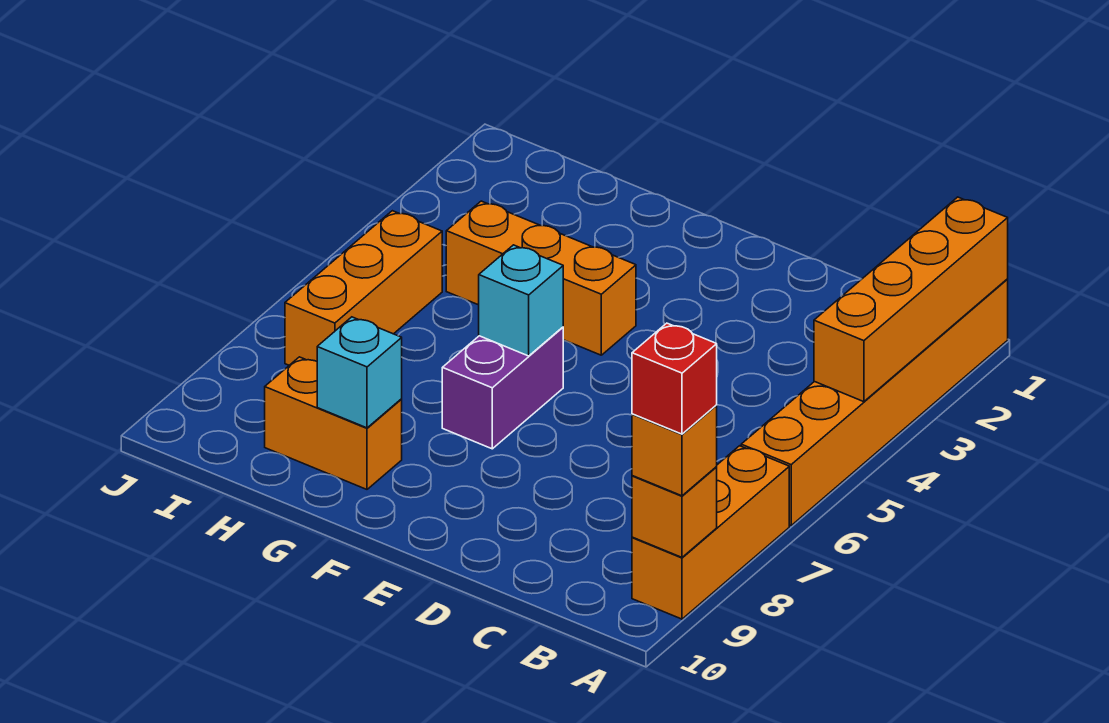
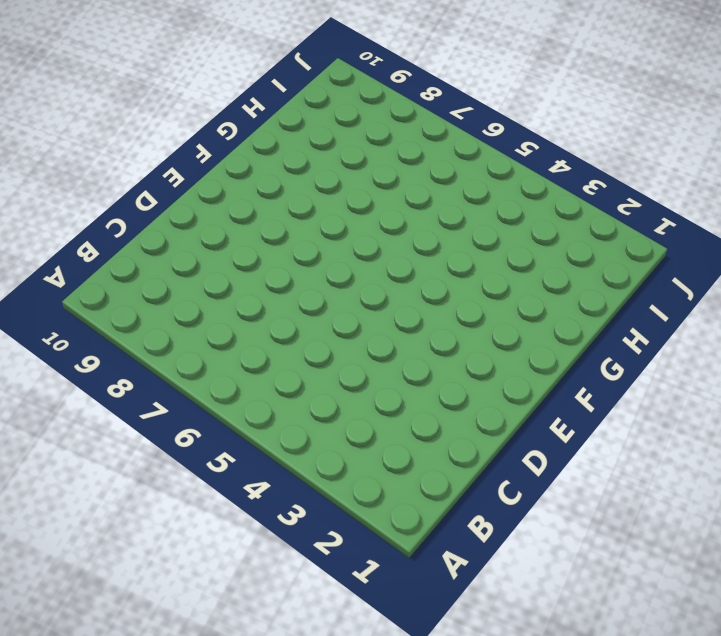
none -> orange brick A1:A6 level 1
none -> orange brick A7:A9 level 1
none -> orange brick F4:H4 level 1

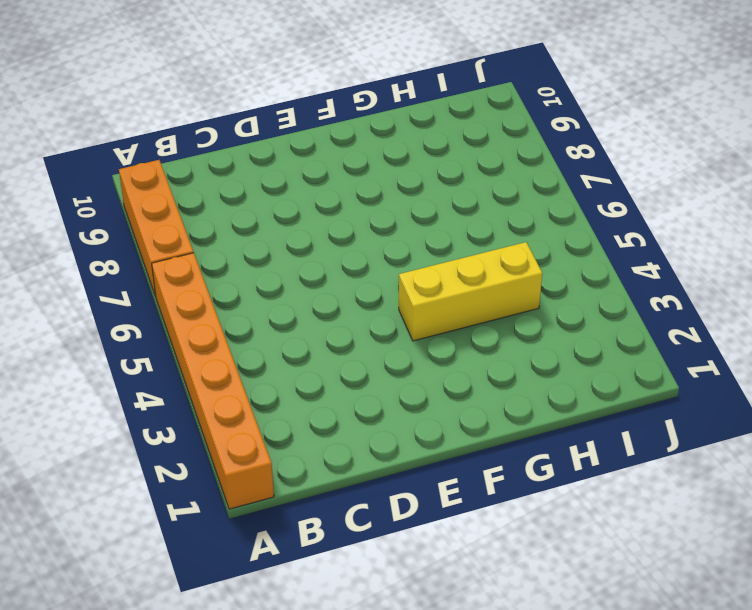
yellow brick F4:H4 level 1 -> orange brick F4:H4 level 1
none -> purple brick F6:F7 level 1
none -> orange brick G9:H9 level 1
none -> orange brick I5:I7 level 1

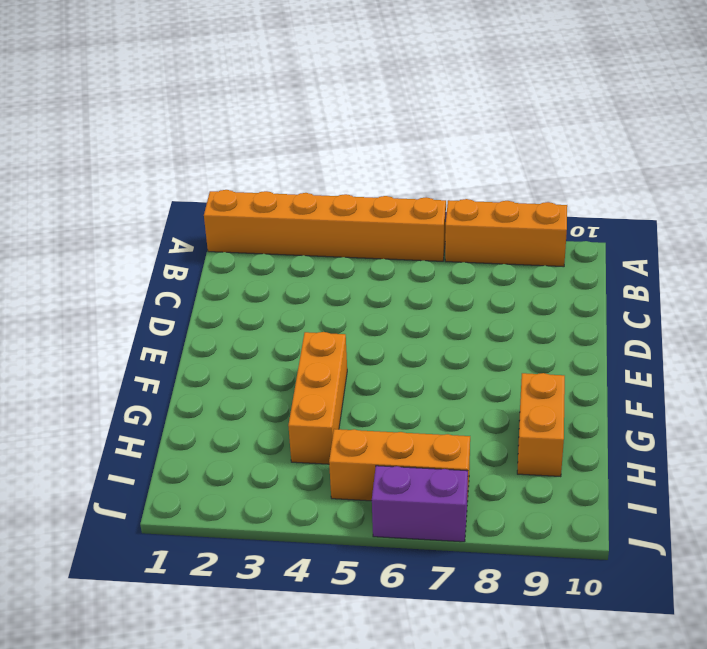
purple brick J6:J7 level 1 -> purple brick F6:F7 level 1
none -> orange brick A1:A4 level 2
none -> orange brick A9 level 2
none -> cyan brick F6 level 2

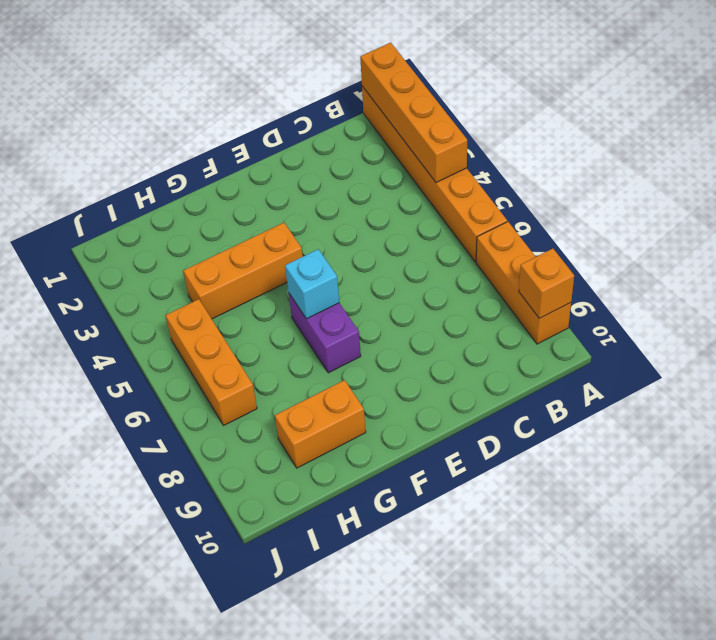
none -> cyan brick G9 level 2
none -> orange brick A9 level 3
none -> red brick A9 level 4

